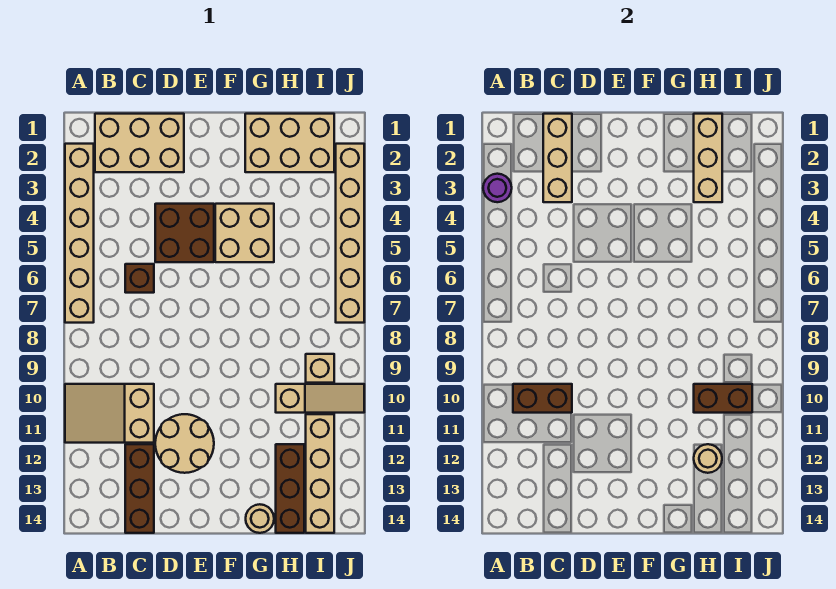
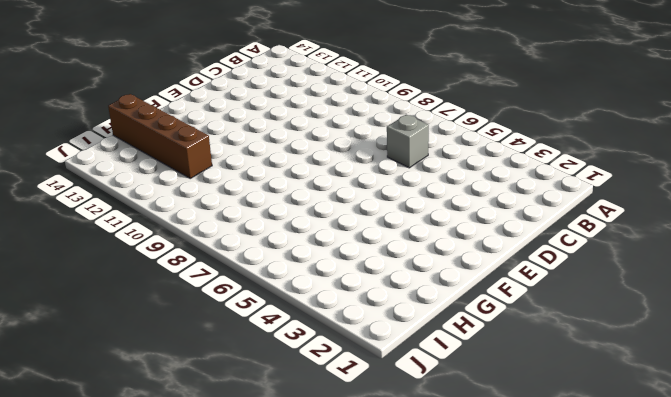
grey brick C6 level 1 -> brown brick C6 level 1
brown brick H11:H14 level 1 -> brown brick H12:H14 level 1
none -> tan brick A2:A7 level 1
none -> tan slope A10:C11 level 1 top C
none -> tan brick B1:D2 level 1

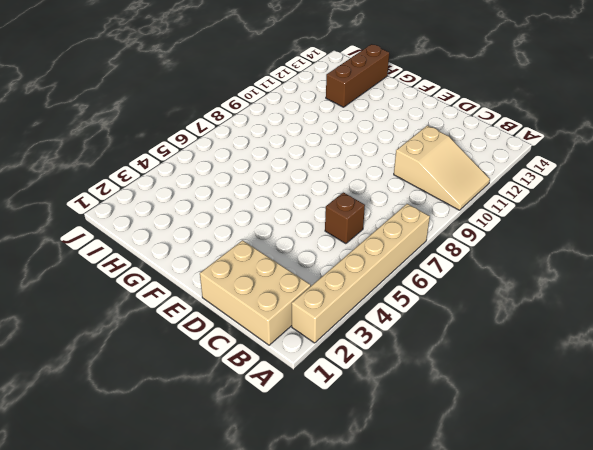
none -> brown brick C12:C14 level 1
none -> brown brick D4:E5 level 1
none -> tan round brick D11:E12 level 1

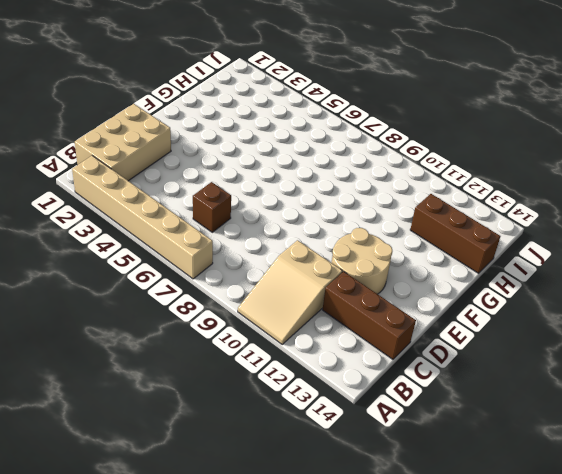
none -> brown brick D4:E5 level 1
none -> tan brick F4:G5 level 1
none -> tan brick G1:I2 level 1

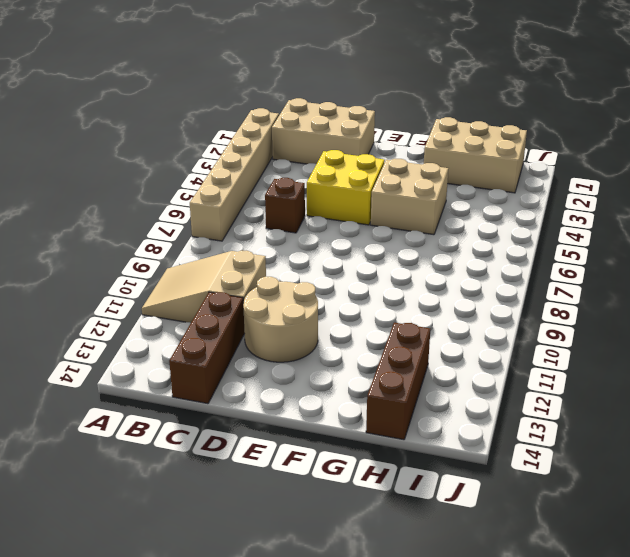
yellow brick D4:E5 level 1 -> brown brick D4:E5 level 1
none -> tan round brick G14 level 1
none -> tan slope H10:J10 level 1 top H
none -> tan brick I9 level 1

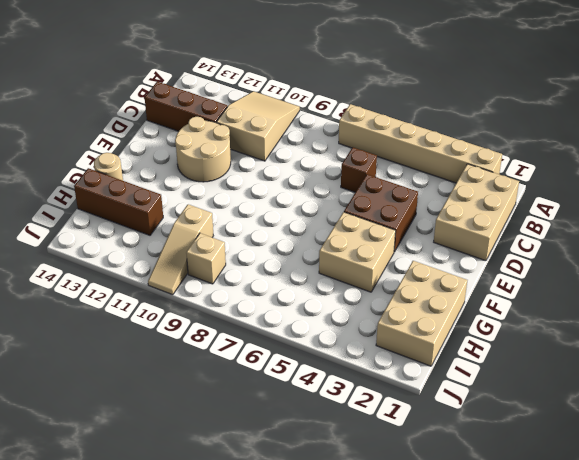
none -> tan brick I11:I14 level 1
none -> tan brick J2:J7 level 1
none -> purple round brick A3 level 2

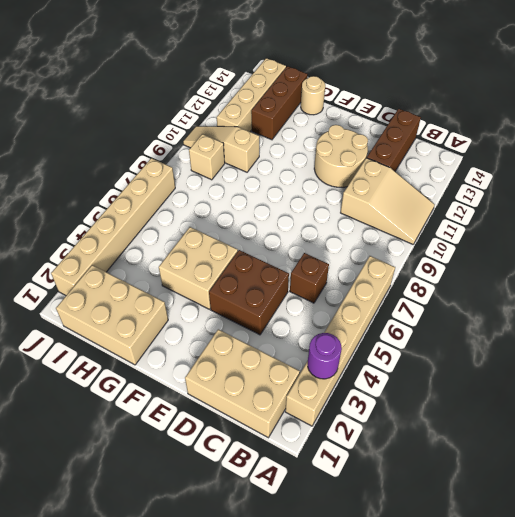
none -> brown brick B10:C10 level 2
none -> tan brick C1:C3 level 2
none -> tan brick H1:H3 level 2

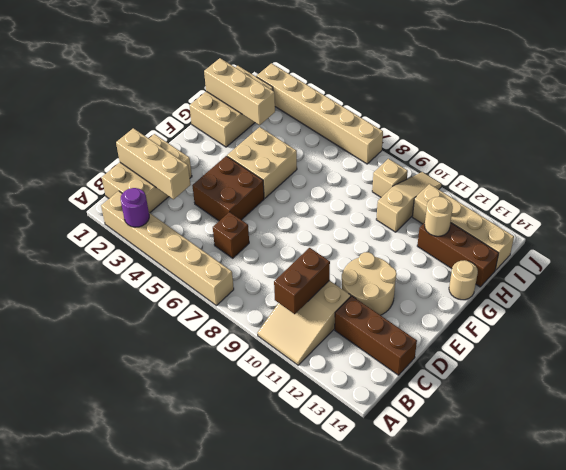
none -> brown brick H10:I10 level 2

